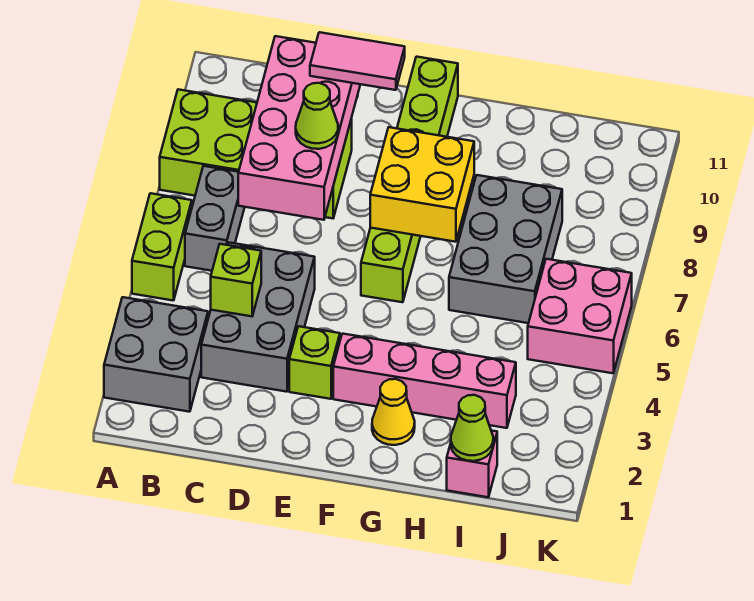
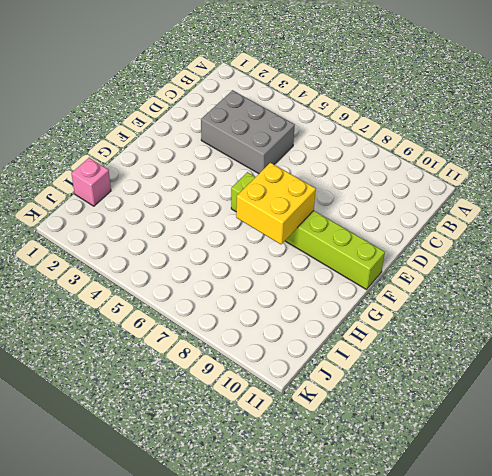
none -> grey brick A2:B3 level 1
none -> lime brick A5:A6 level 1
none -> lime brick A8:D9 level 1

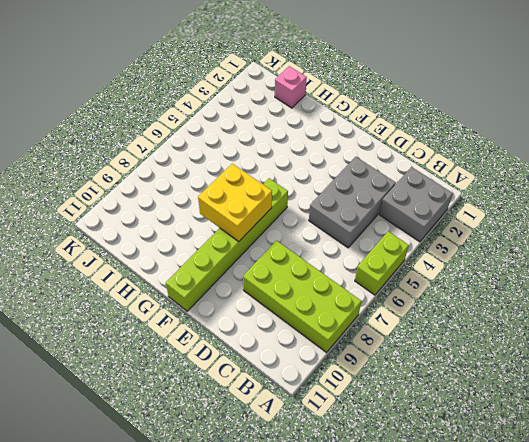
none -> grey brick B6:B7 level 1
none -> lime brick E3 level 1
none -> pink brick F3:I3 level 1

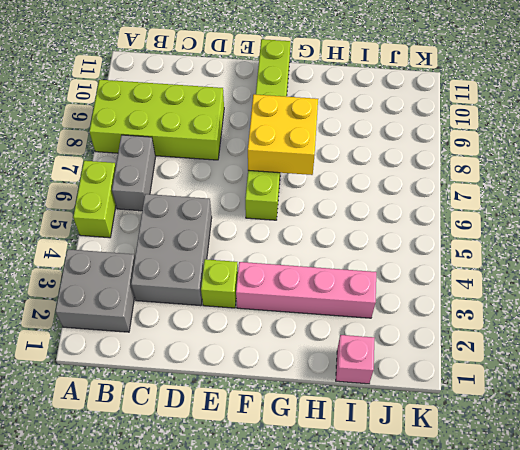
none -> yellow cone G2 level 1
none -> grey brick H6:I8 level 1
none -> pink brick J5:K6 level 1

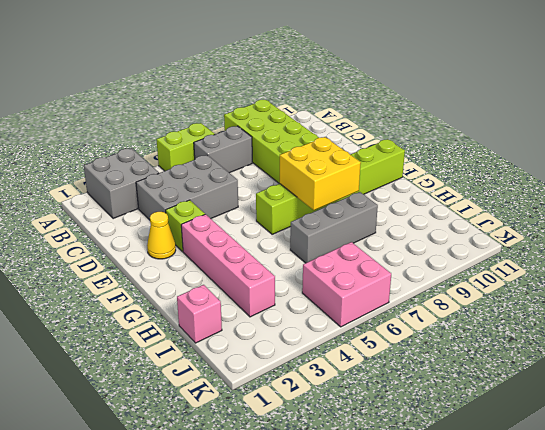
yellow cone E2 level 1 -> yellow cone G2 level 1
grey brick H6:H8 level 1 -> grey brick H6:I8 level 1
none -> lime brick C4 level 2
none -> pink brick C7:D10 level 2
none -> lime cone I1 level 2

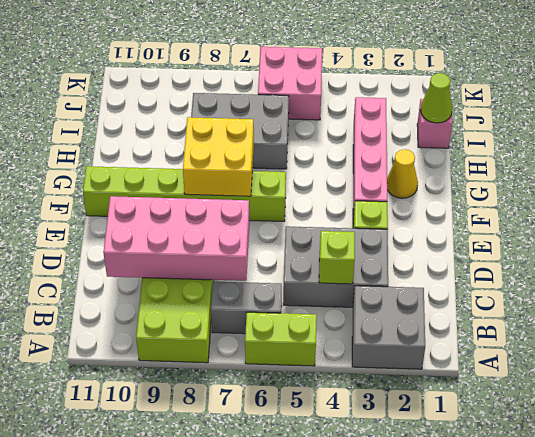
none -> lime cone D8 level 3
none -> pink tile D10:E10 level 3

